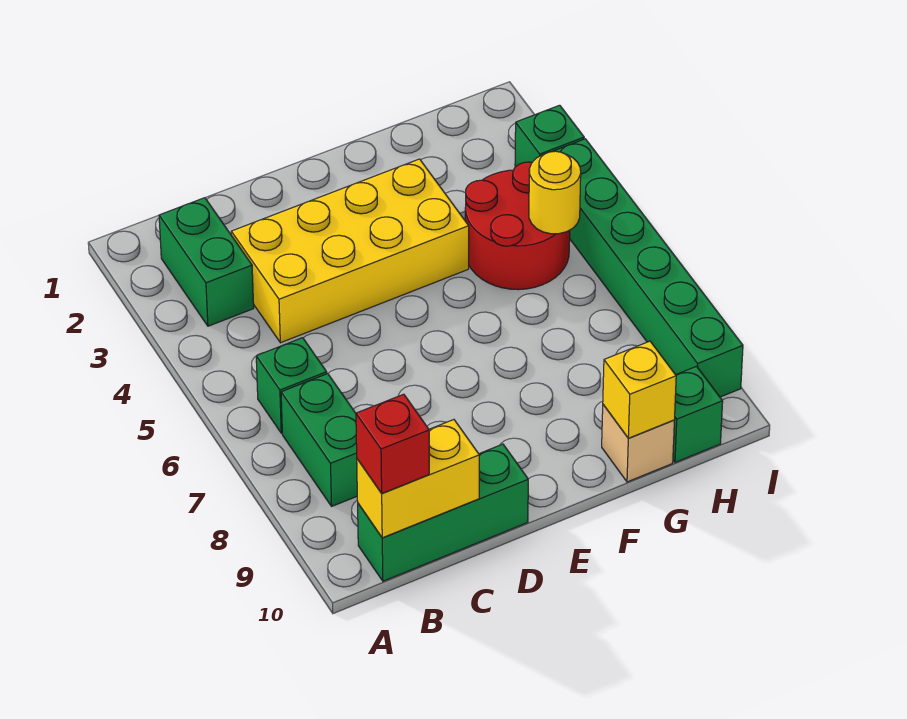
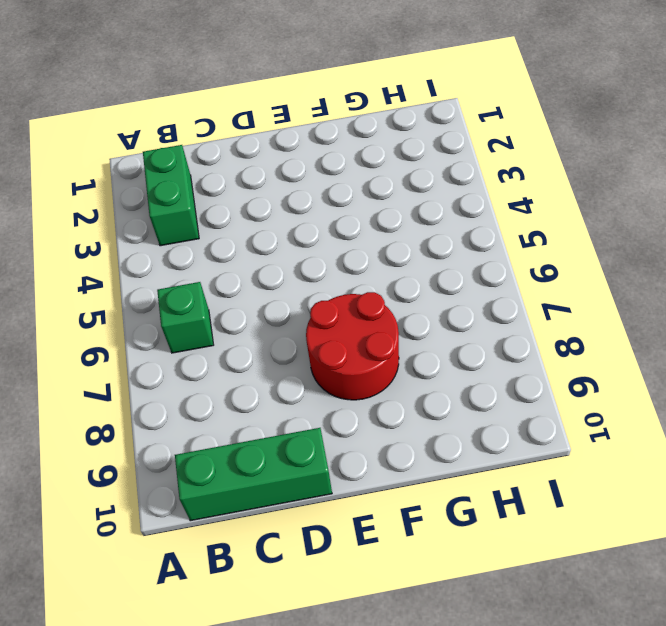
red round brick E7:F8 level 1 -> red round brick G4:H5 level 1
none -> green brick B7:B8 level 1
none -> yellow brick C3:F4 level 1
none -> tan brick G10 level 1

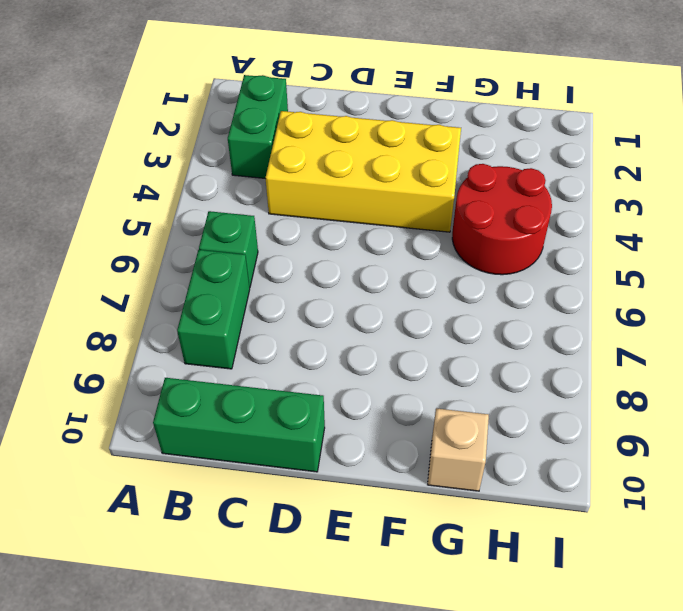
none -> green brick H10 level 1
none -> green brick I3 level 1
none -> green brick I4:I9 level 1

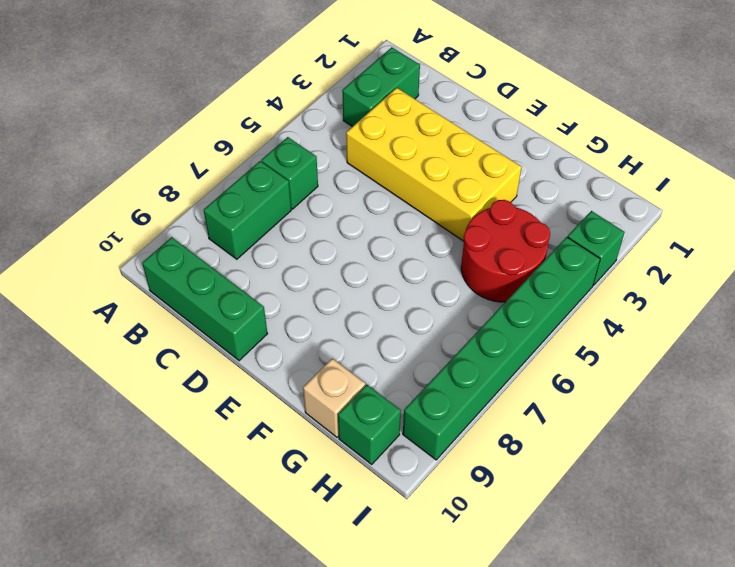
none -> yellow brick B10:C10 level 2
none -> yellow brick G10 level 2
none -> yellow round brick H5 level 2

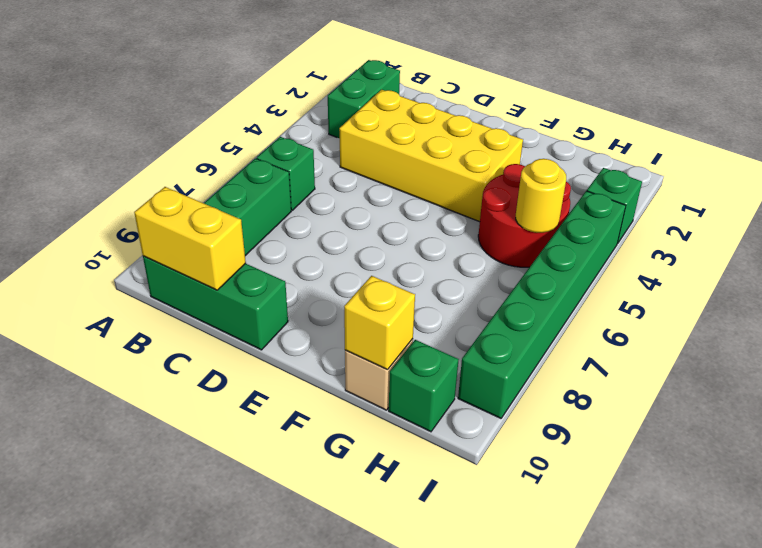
none -> red brick B10 level 3

